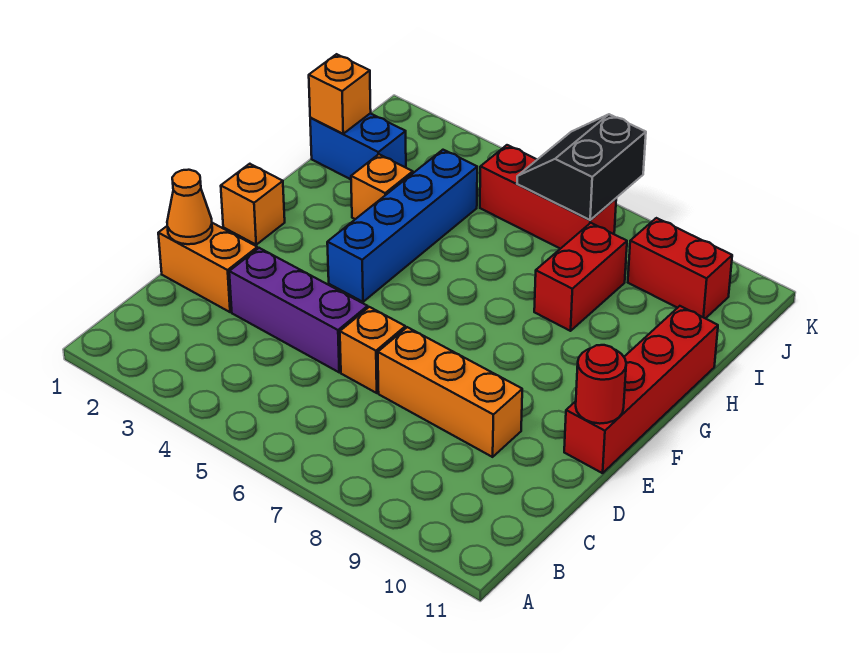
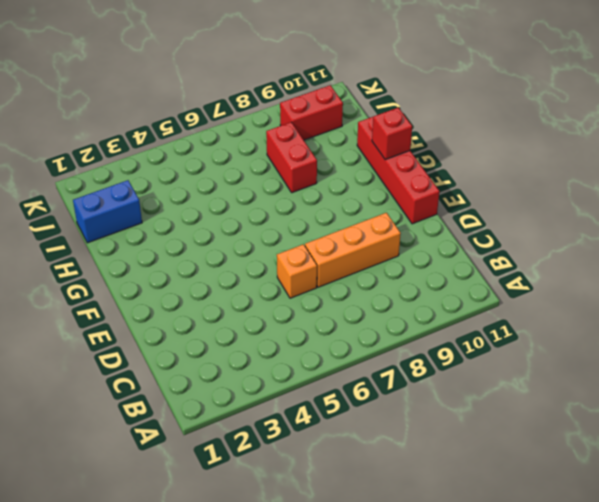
red brick G11 level 2 -> none
none -> orange brick D1:D2 level 1
none -> purple brick D3:D5 level 1
none -> orange brick F1 level 1

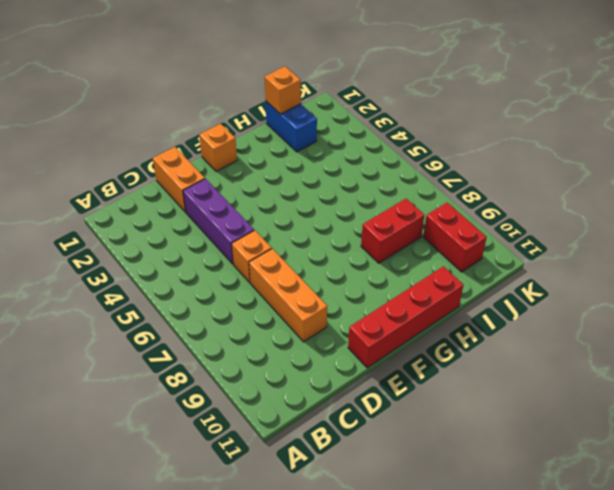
none -> blue brick F4:I4 level 1
none -> orange brick H3 level 1
none -> red brick J5:J7 level 1

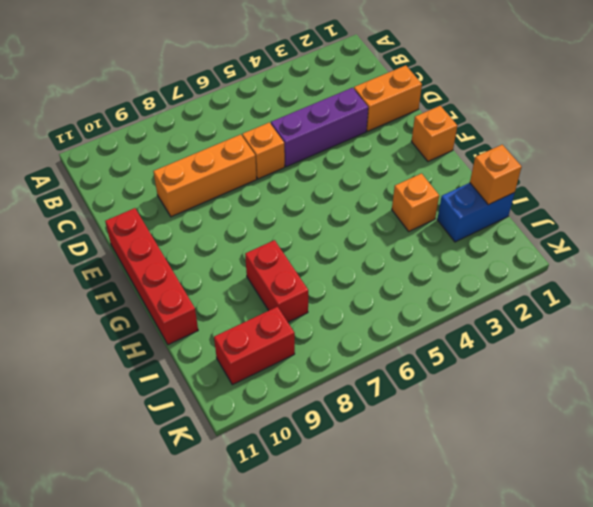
none -> blue brick F4:I4 level 1
none -> red brick J5:J7 level 1
none -> orange cone D1 level 2

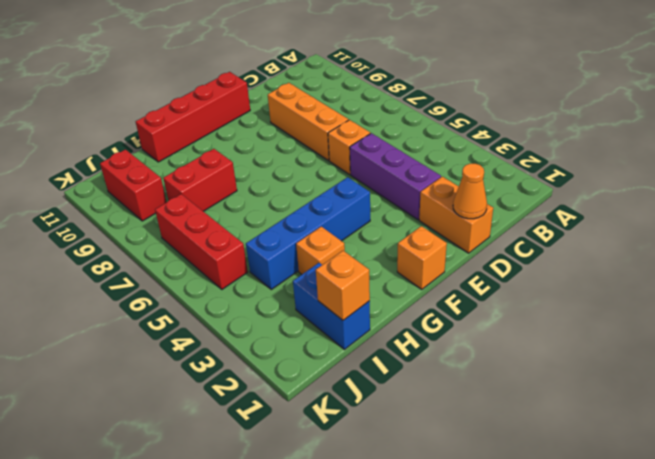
none -> red round brick E11 level 2
none -> black slope J6:K7 level 2 top 7

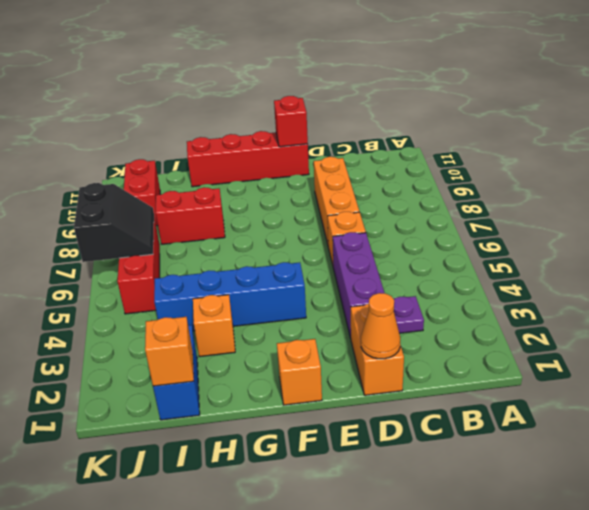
purple plate C3 level 1 -> none
red brick E11 level 2 -> red round brick E11 level 2
black slope J6:K7 level 2 top K -> black slope J6:K7 level 2 top 7

